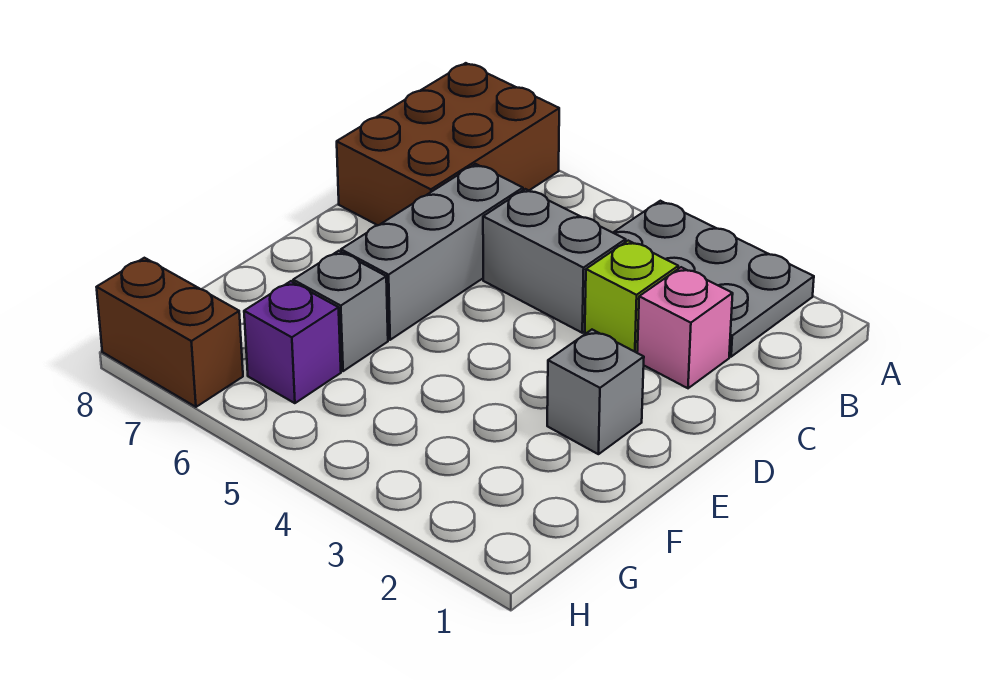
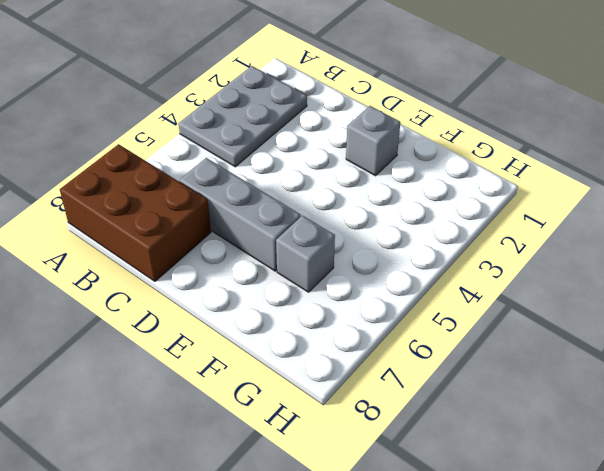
none -> pink brick C2 level 1
none -> lime brick C3 level 1

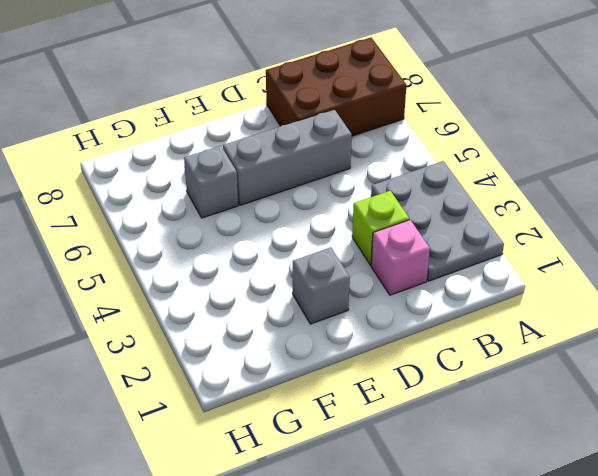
none -> grey brick C4:C5 level 1
none -> purple brick G6 level 1

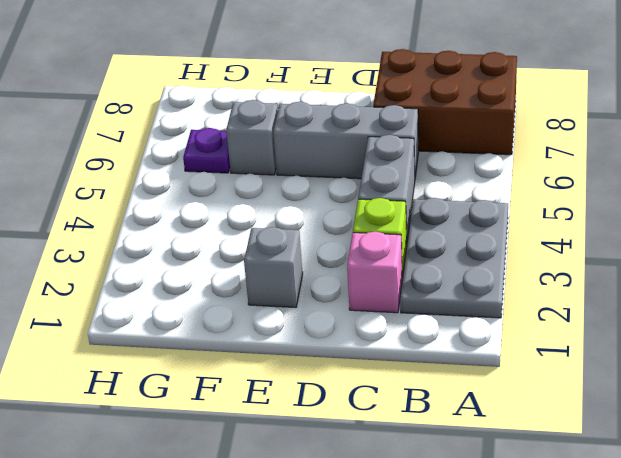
purple plate G6 level 1 -> purple brick G6 level 1
none -> brown brick H7:H8 level 1

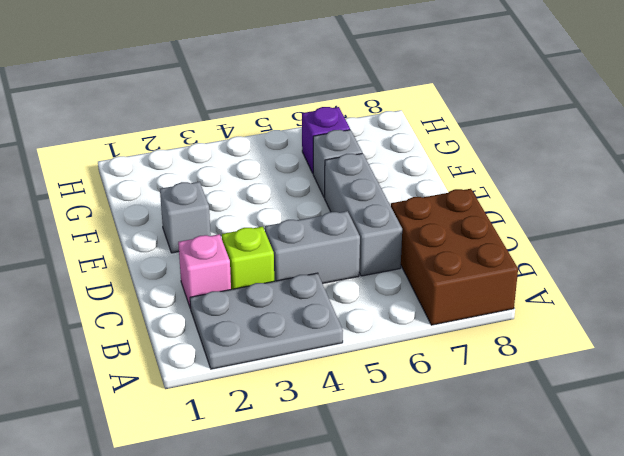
none -> brown brick H7:H8 level 1

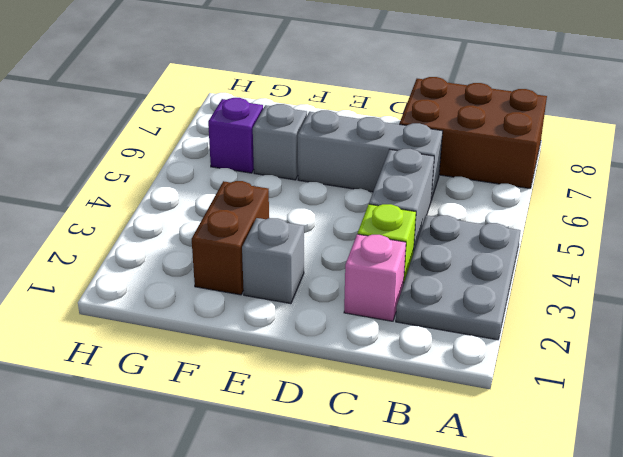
brown brick F2:F3 level 1 -> brown brick H7:H8 level 1

